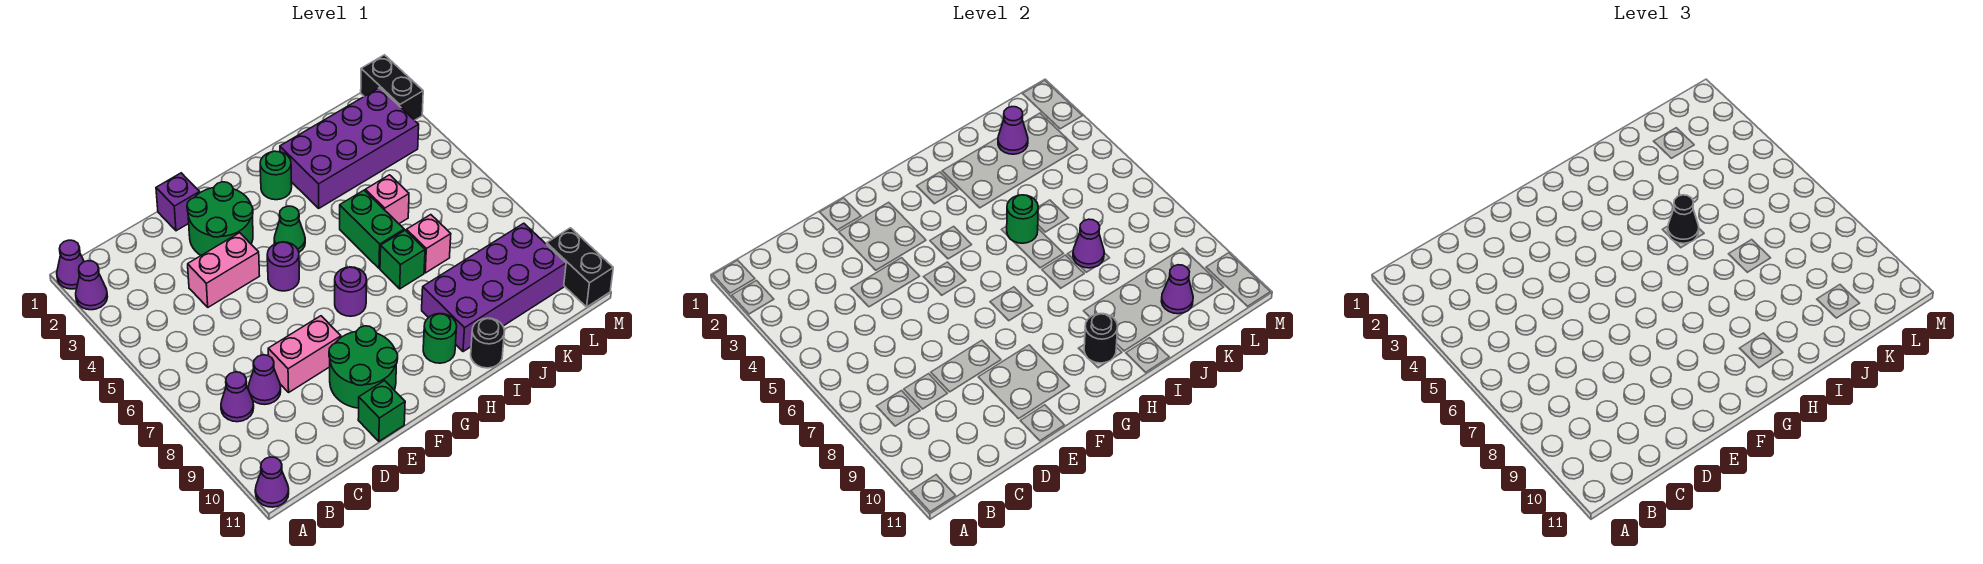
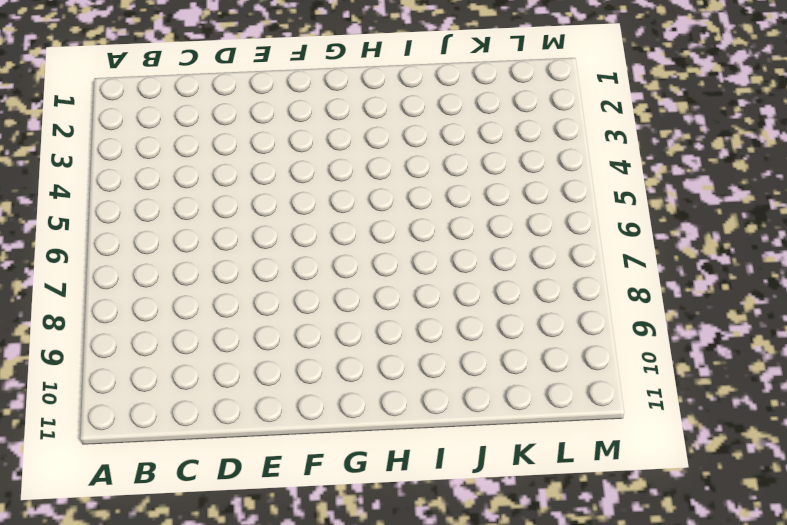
none -> purple cone A1 level 1
none -> purple cone A2 level 1
none -> purple cone A11 level 1
none -> purple cone B8 level 1

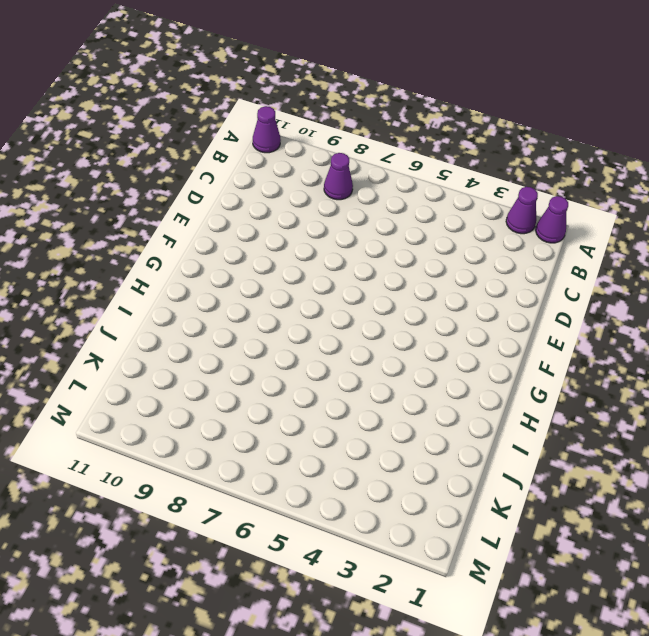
none -> purple cone C8 level 1
none -> pink brick D4:E4 level 1
none -> pink brick D8:E8 level 1
none -> purple brick E1 level 1

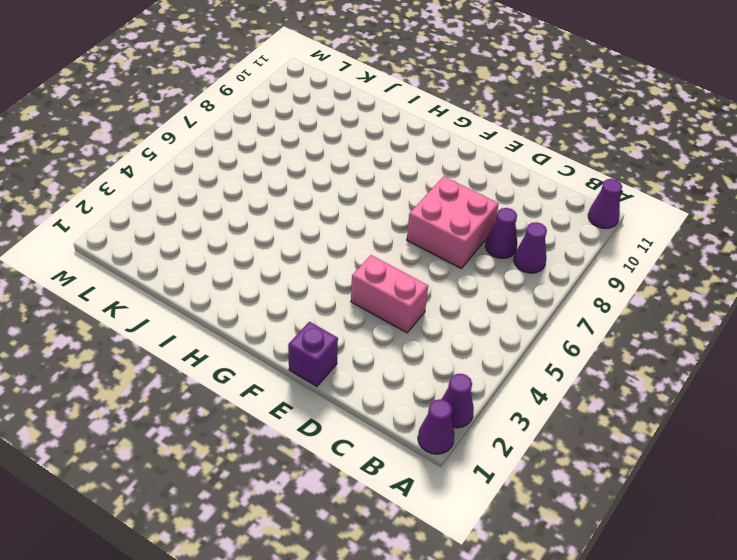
pink brick D7:E8 level 1 -> pink brick D8:E8 level 1
none -> green round brick E2:F3 level 1
none -> green round brick E9:F10 level 1
none -> green brick E11 level 1
none -> purple round brick F5 level 1

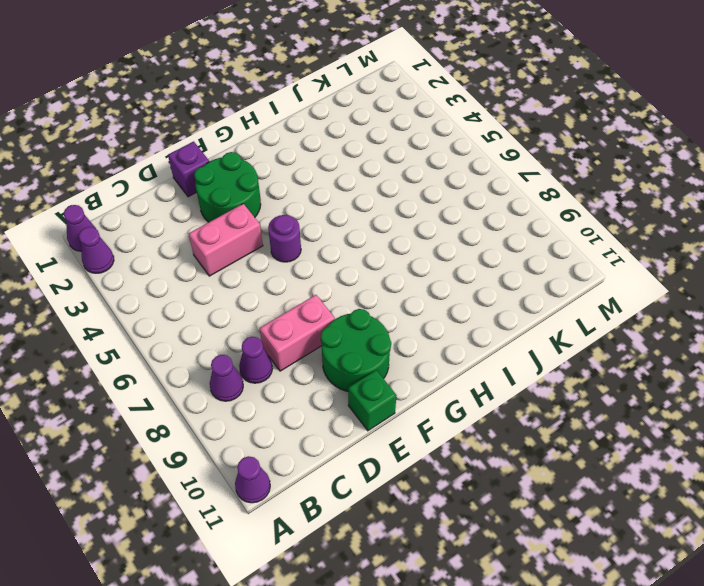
none -> green cone G4 level 1
none -> purple round brick G7 level 1
none -> green round brick H2 level 1
none -> green round brick H10 level 1

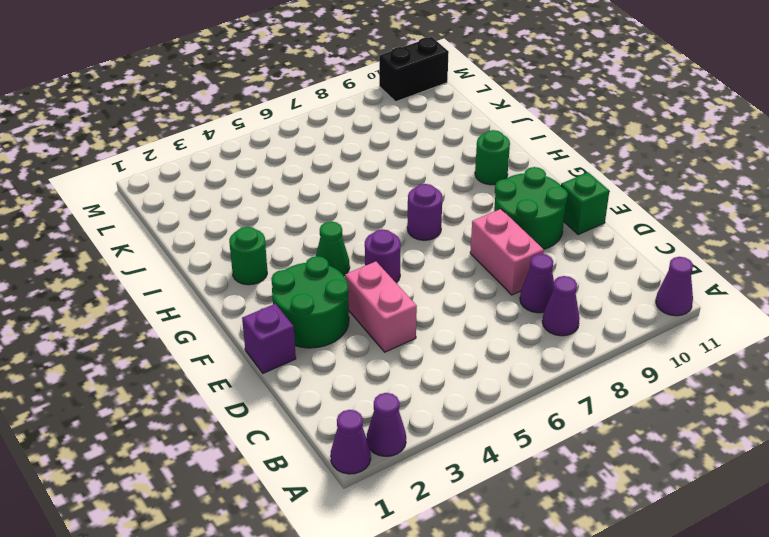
none -> purple brick I2:L3 level 1
none -> green brick I5:I6 level 1
none -> green brick I7 level 1
none -> purple brick I9:L10 level 1

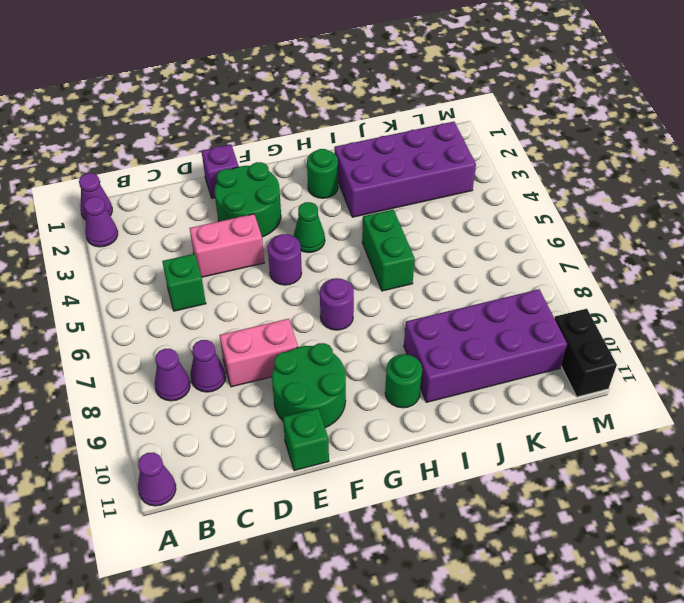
green brick C5 level 1 -> green brick I7 level 1
none -> black round brick I11 level 1
none -> pink brick J5 level 1
none -> pink brick J7 level 1
none -> black brick M1:M2 level 1

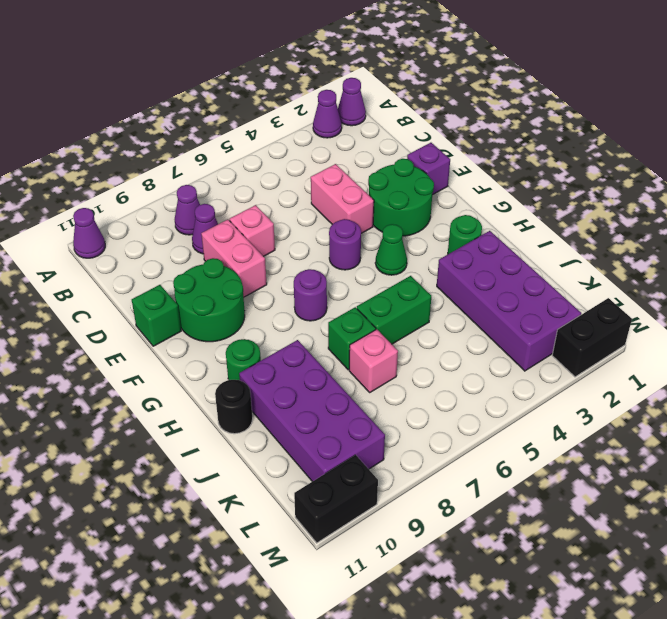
pink brick D7 level 1 -> pink brick J5 level 1
none -> black round brick H10 level 2
none -> green round brick I5 level 2
none -> purple cone J7 level 2
none -> purple cone K2 level 2

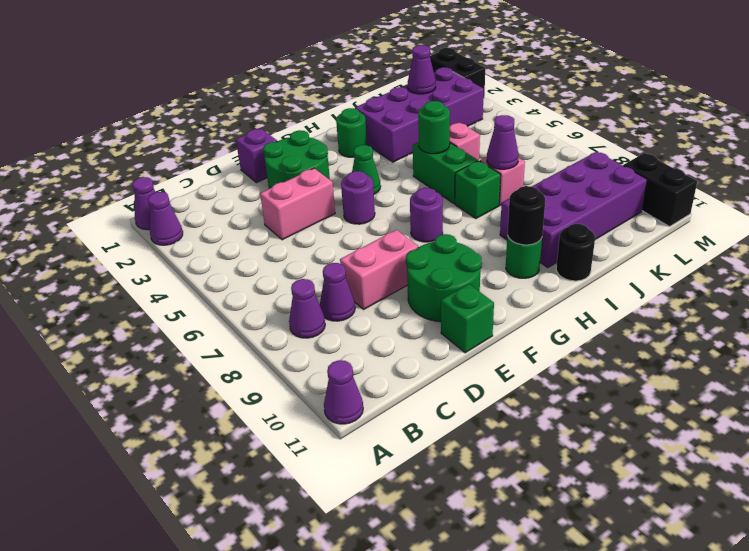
none -> purple cone K10 level 2
none -> black cone I5 level 3

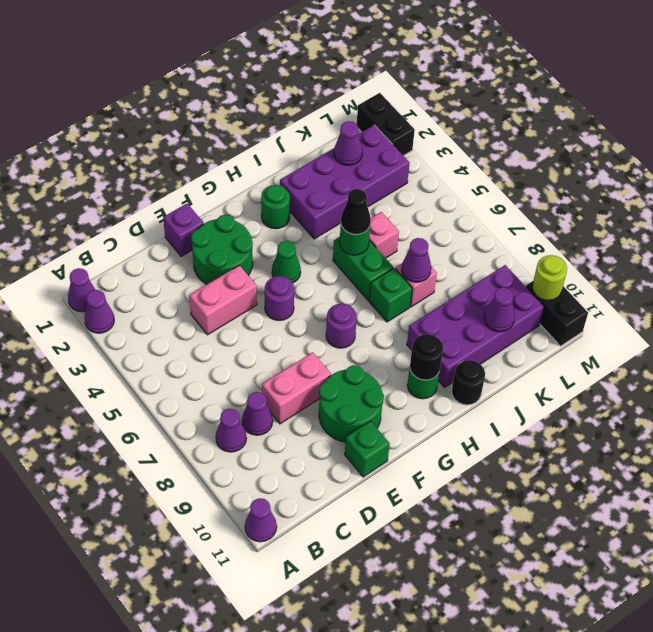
lime round brick M10 level 2 -> none

